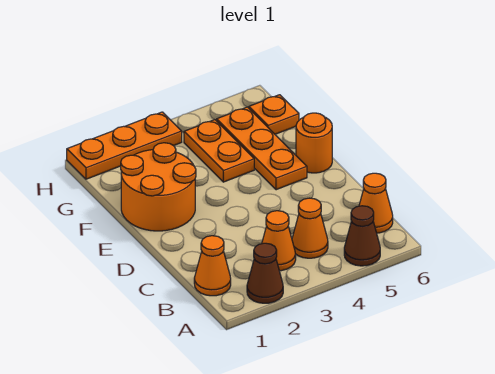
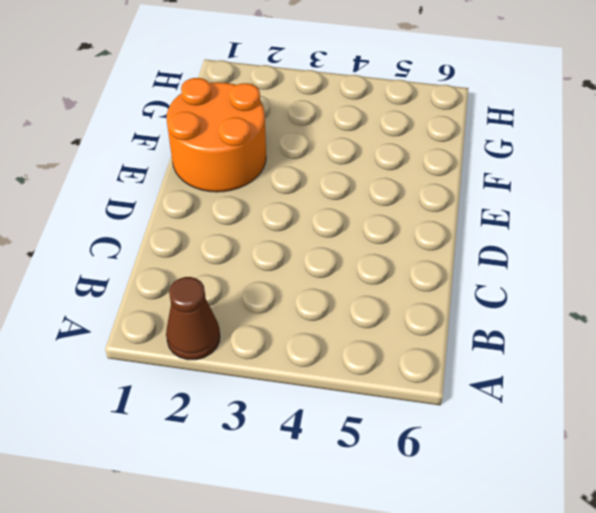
none -> brown cone A5 level 1
none -> orange cone B1 level 1
none -> orange cone B3 level 1

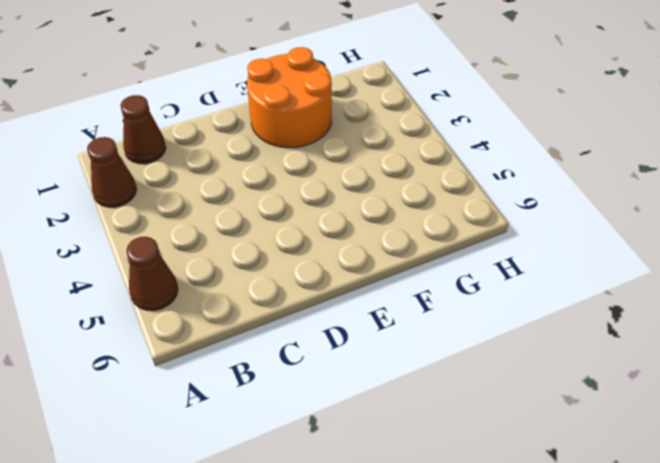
brown cone B1 level 1 -> orange cone B1 level 1
none -> orange cone B3 level 1
none -> orange cone B4 level 1
none -> orange cone B6 level 1

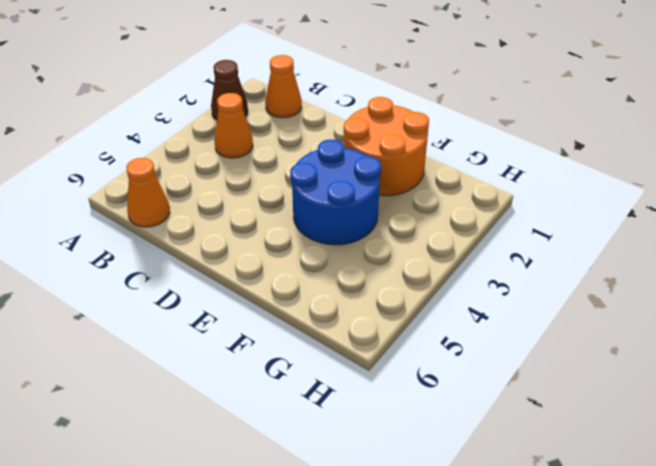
blue round brick E3:F4 level 1 -> orange plate F4:G4 level 1
none -> brown cone A5 level 1
none -> orange cone B4 level 1
none -> orange plate E5:G5 level 1

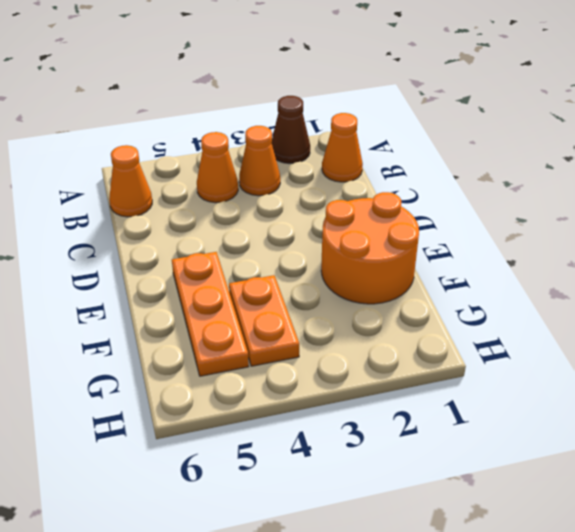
none -> brown cone A5 level 1
none -> orange round brick E6 level 1
none -> orange plate G6 level 1

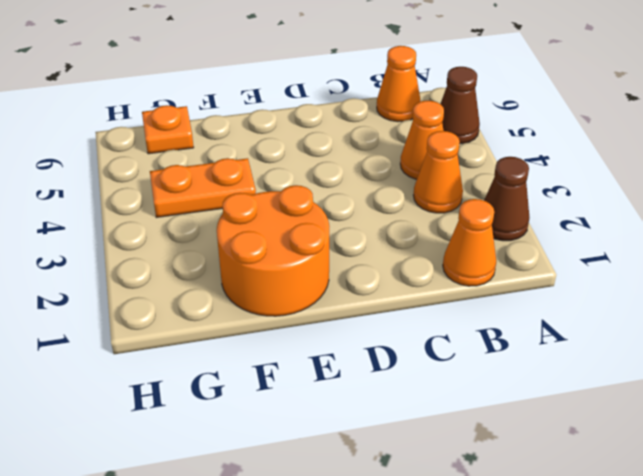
none -> orange plate E5:G5 level 1
none -> orange round brick E6 level 1
none -> orange plate H1:H3 level 1

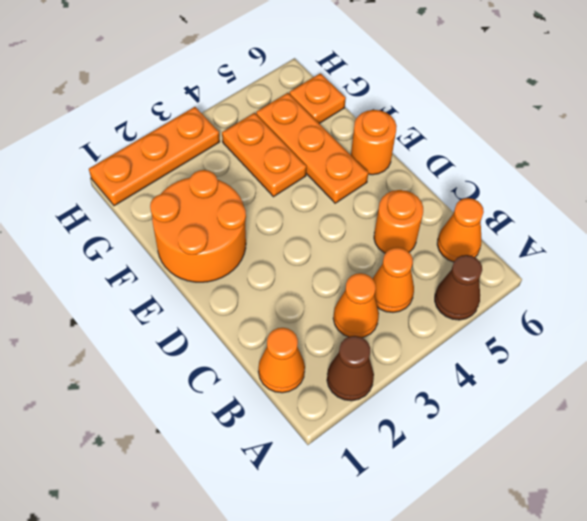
orange round brick C5 level 1 -> none

